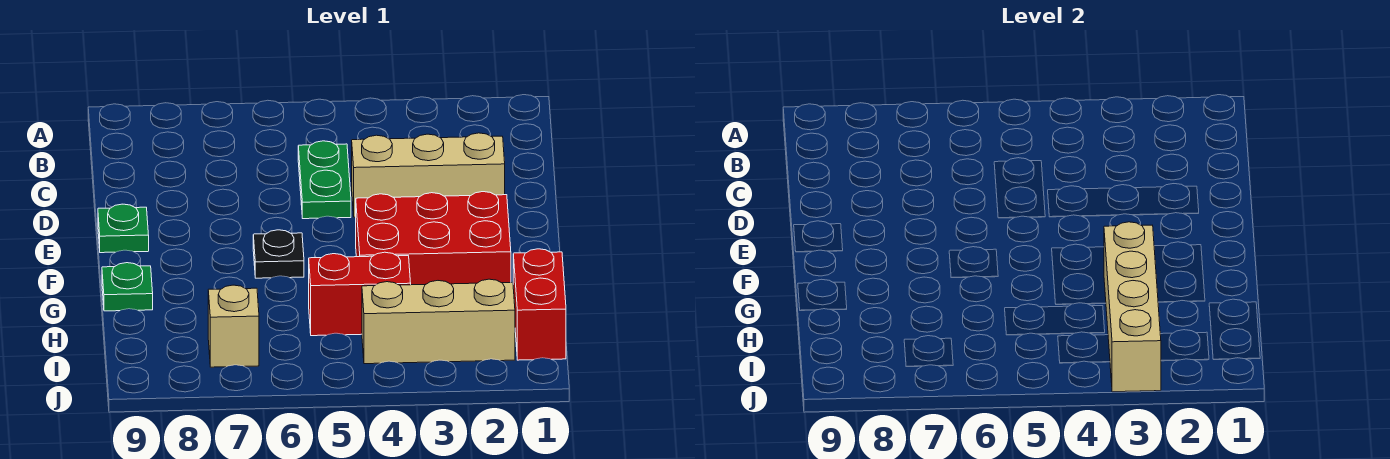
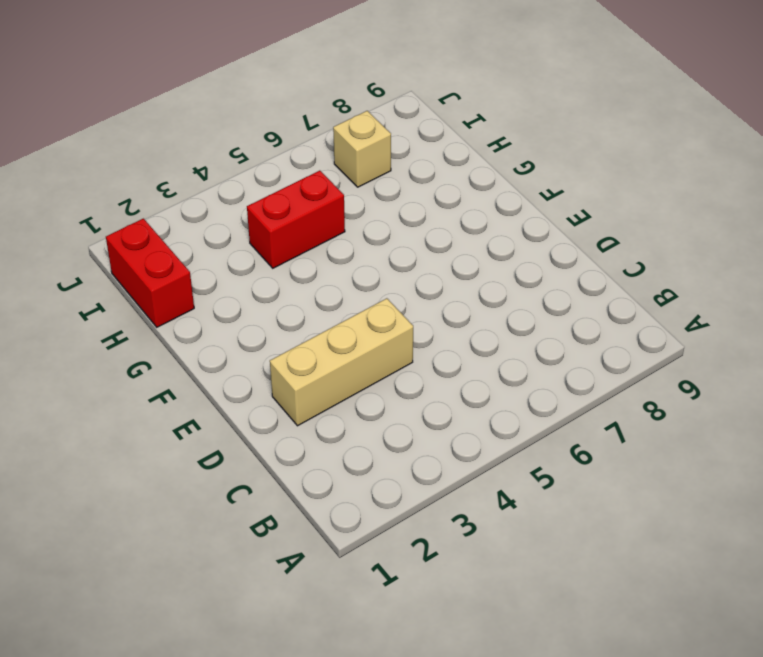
none -> green plate C5:D5 level 1
none -> green plate E9 level 1

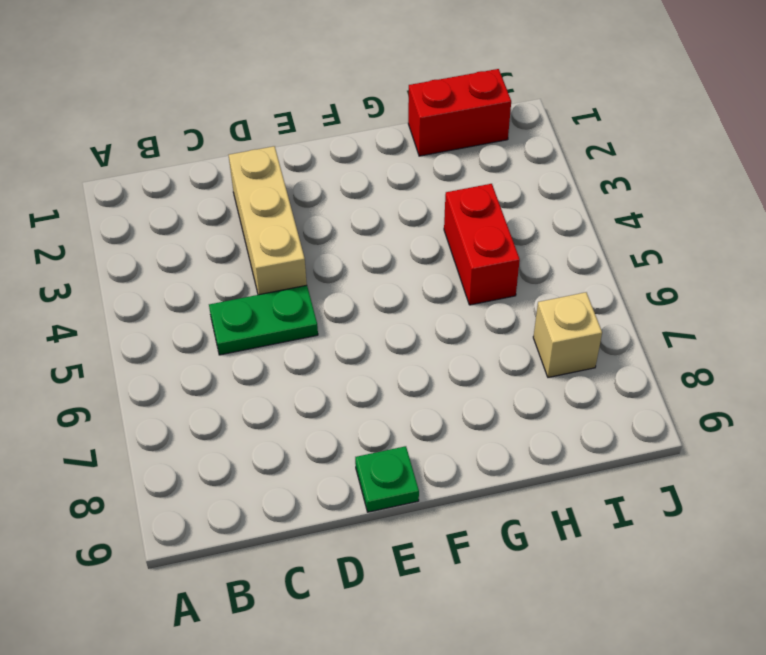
none -> red brick F2:G4 level 1
none -> black plate F6 level 1

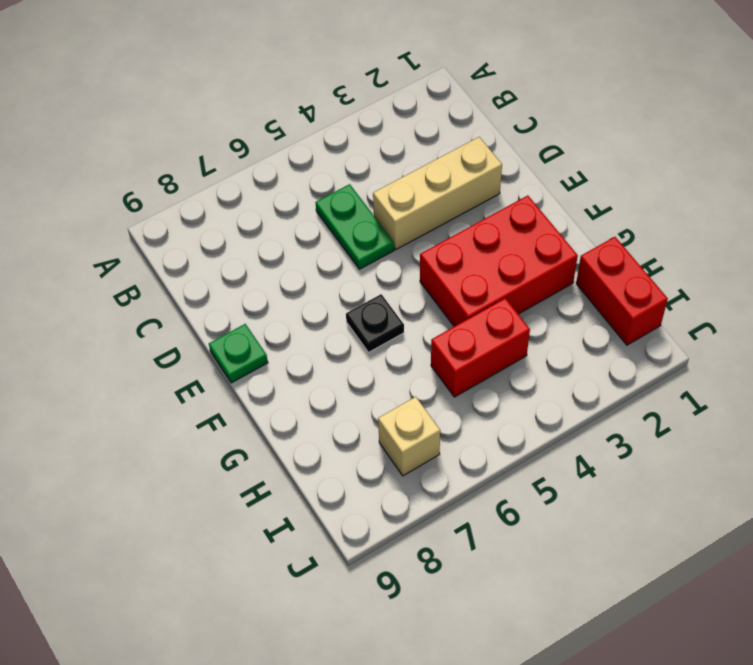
none -> green plate G9 level 1
none -> tan brick I2:I4 level 1

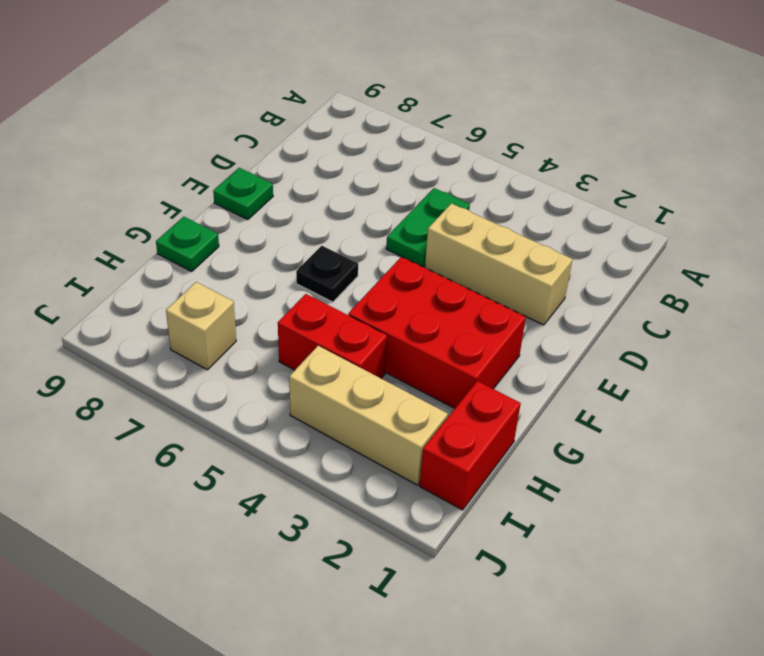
none -> tan brick G3:J3 level 2

